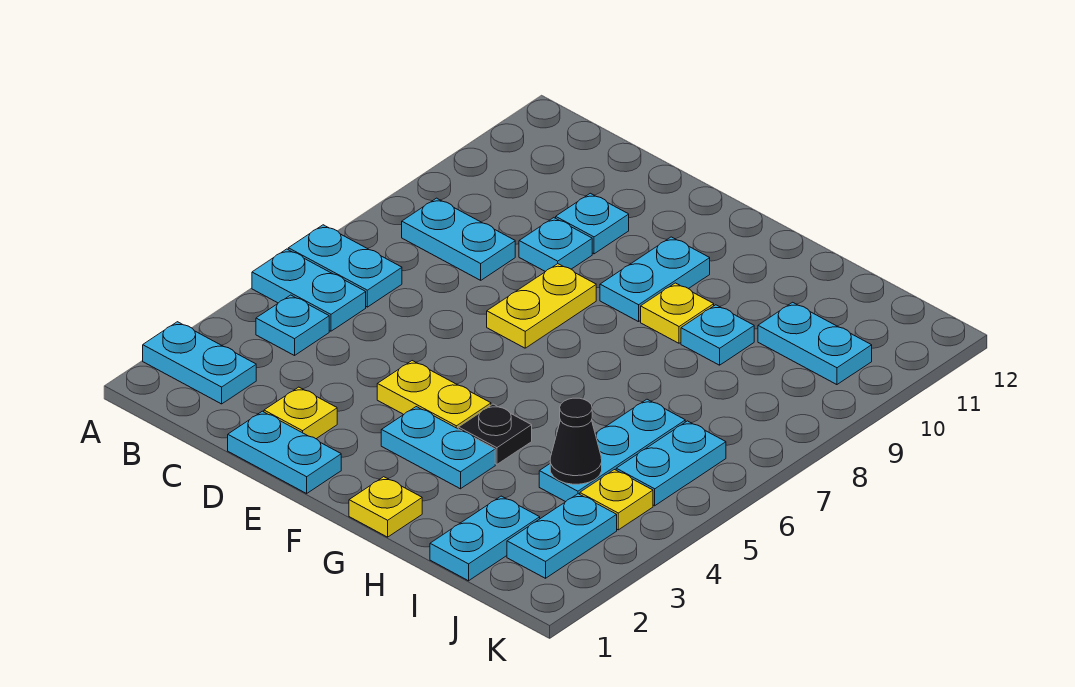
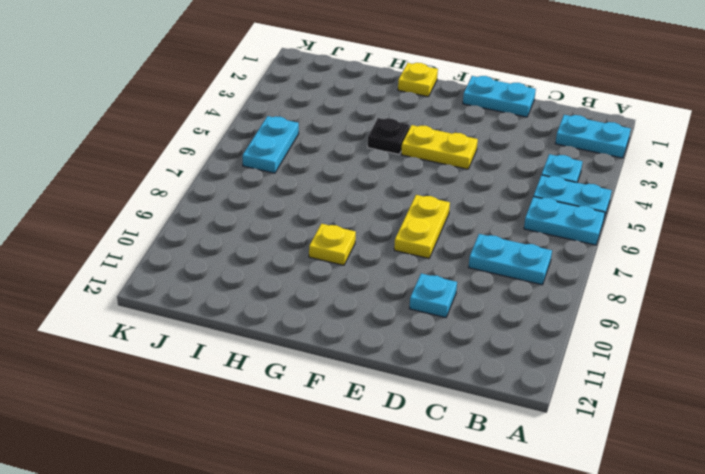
none -> yellow plate D2 level 1
none -> cyan plate D9 level 1
none -> cyan plate F3:G3 level 1

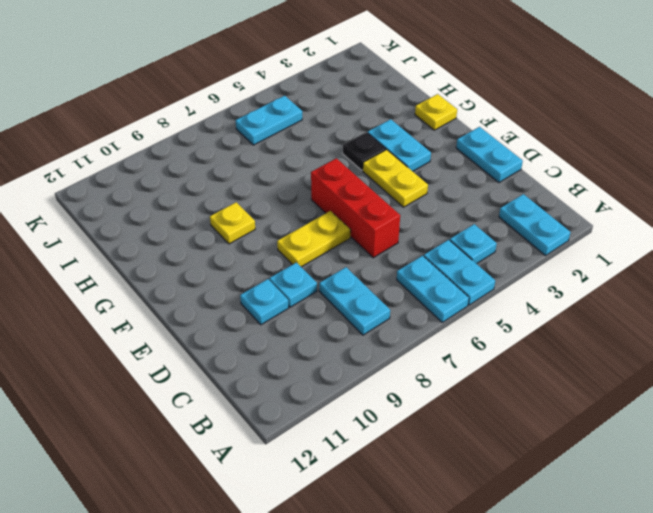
red brick D6:F6 level 1 -> none
none -> yellow plate D2 level 1
none -> cyan plate F9:F10 level 1
none -> cyan plate H9 level 1

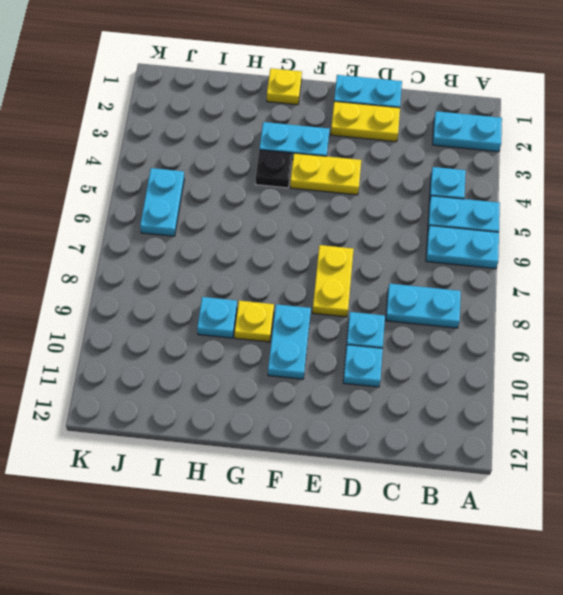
yellow plate D2:E2 level 1 -> yellow plate D2 level 1
none -> cyan plate I1:I2 level 1
none -> cyan plate I4:I6 level 1
none -> cyan plate I10:J10 level 1

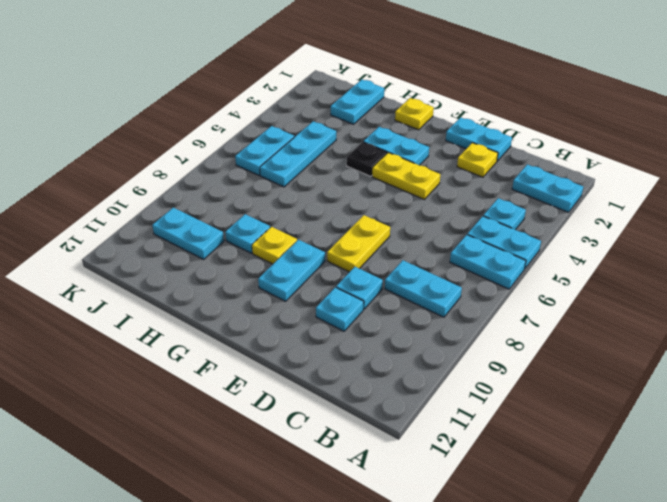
none -> cyan plate J2:J3 level 1
none -> yellow plate J4 level 1
none -> black cone I4 level 2

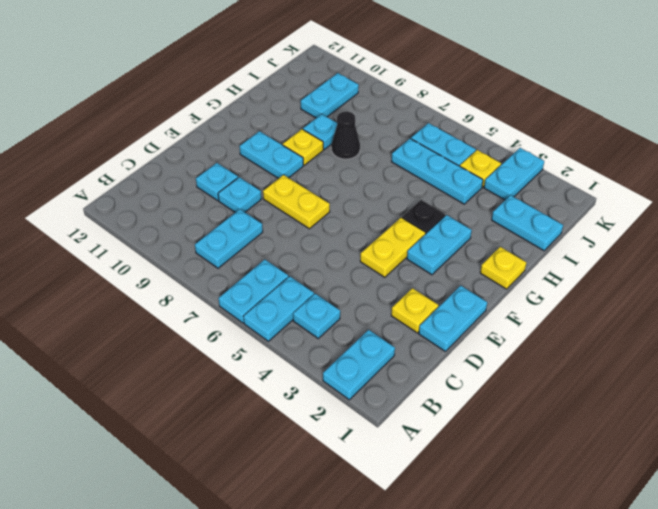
black cone H8 level 1 -> black cone I4 level 2
cyan plate J3:K3 level 1 -> cyan plate J2:J3 level 1

